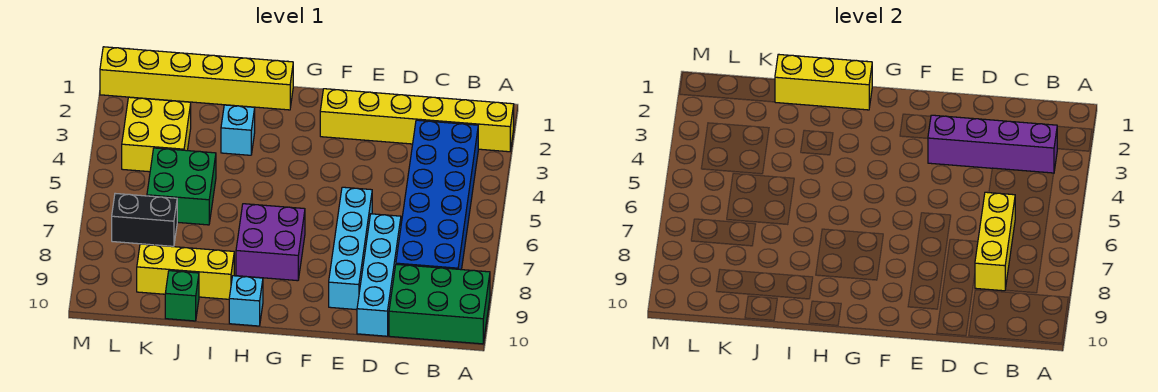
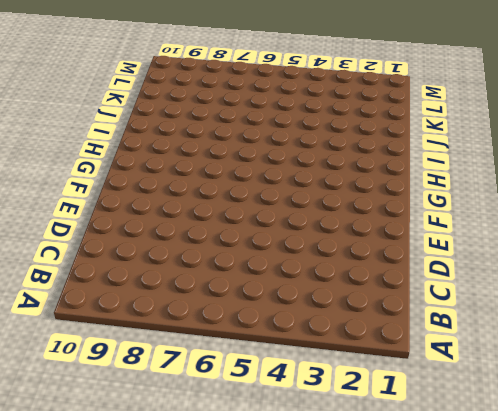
none -> yellow brick A2:F2 level 1
none -> green brick A9:C10 level 1
none -> blue brick B3:C8 level 1

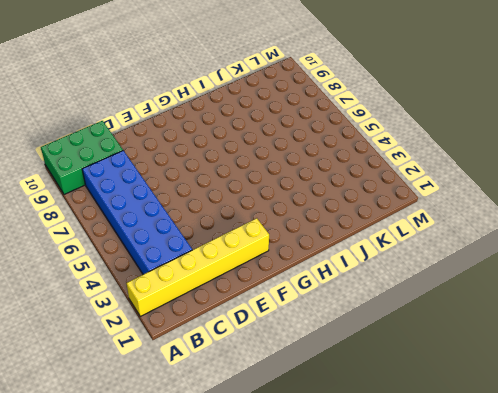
none -> cyan brick D7:D10 level 1
none -> cyan brick E6:E9 level 1
none -> purple brick G7:H8 level 1

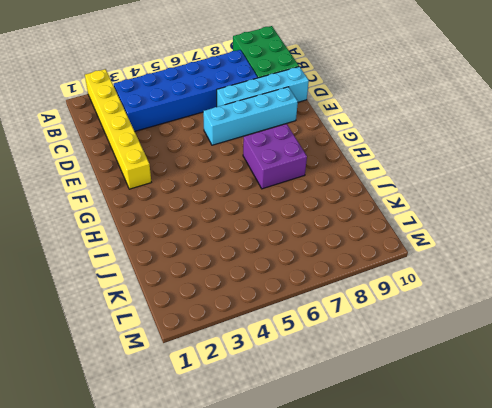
none -> yellow brick H1:M1 level 1
none -> cyan brick H10 level 1
none -> cyan brick I3 level 1

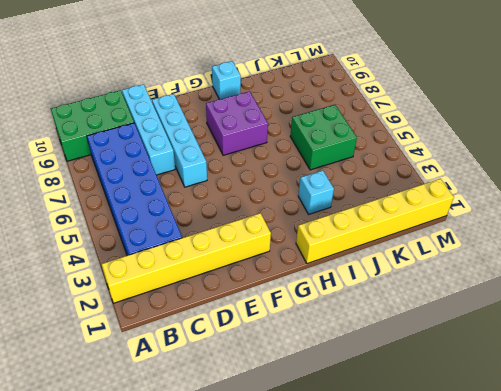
none -> yellow brick I9:K9 level 1
none -> green brick J10 level 1
none -> yellow brick K3:L4 level 1

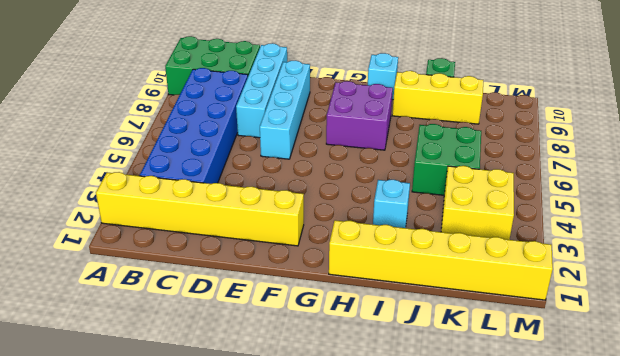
none -> black brick K7:L7 level 1
none -> purple brick B3:E3 level 2
none -> yellow brick C6:C8 level 2

